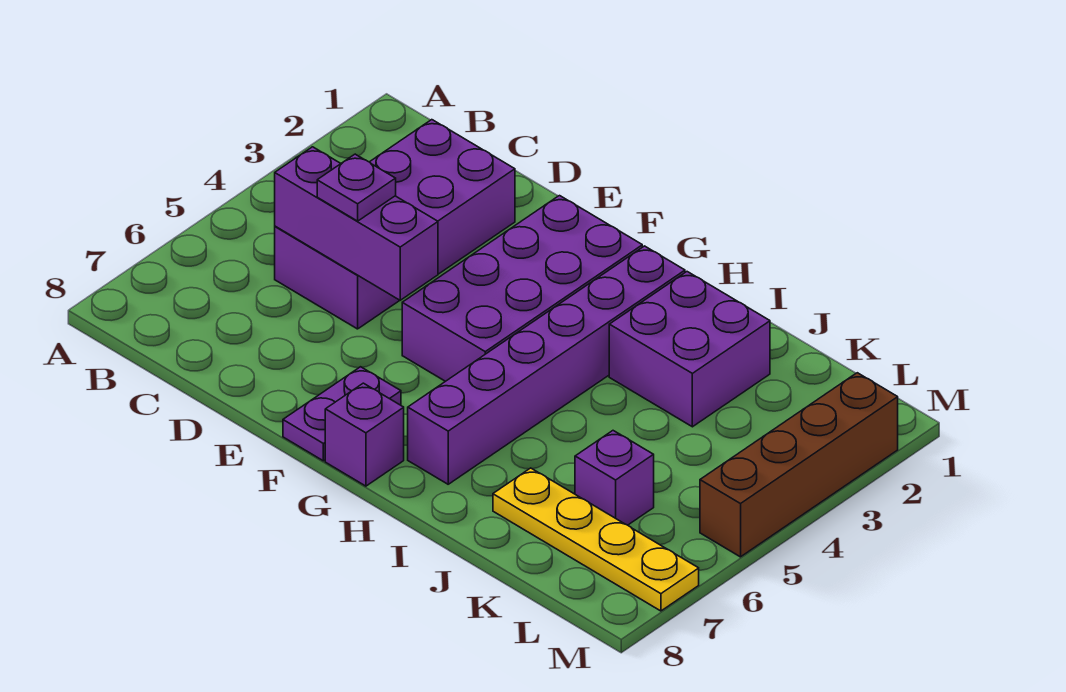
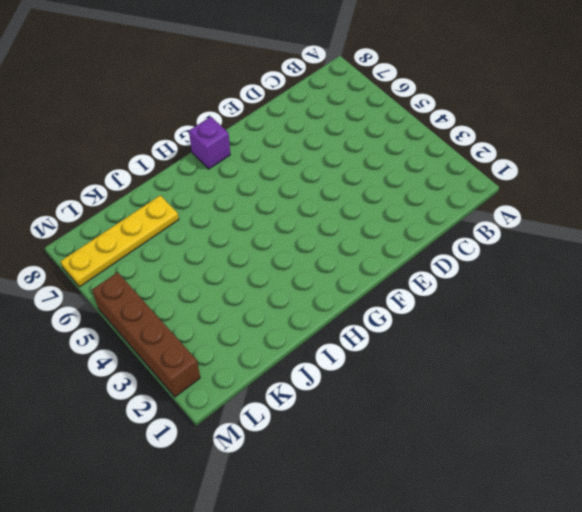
none -> purple brick C2:D5 level 1
none -> purple brick F2:G5 level 1

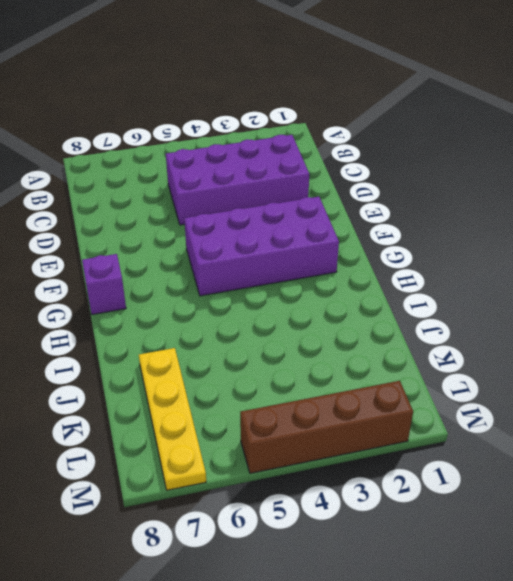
none -> purple plate F7:F8 level 1
none -> purple brick H2:H7 level 1

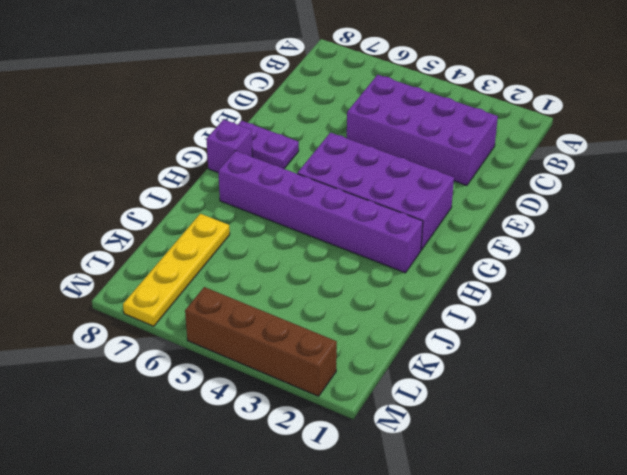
none -> purple brick I2:J3 level 1
none -> purple brick K6 level 1

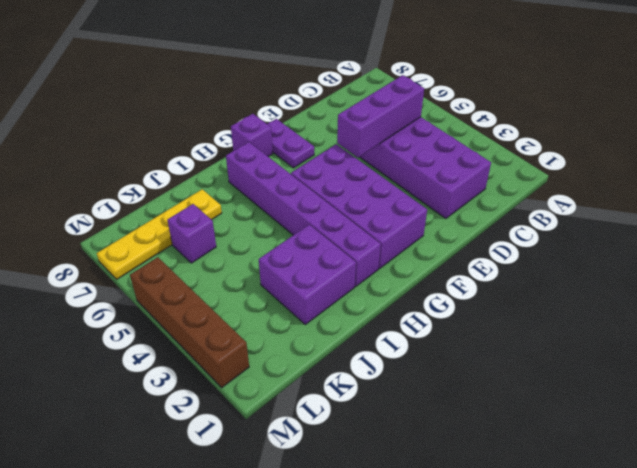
none -> purple plate D5 level 3

